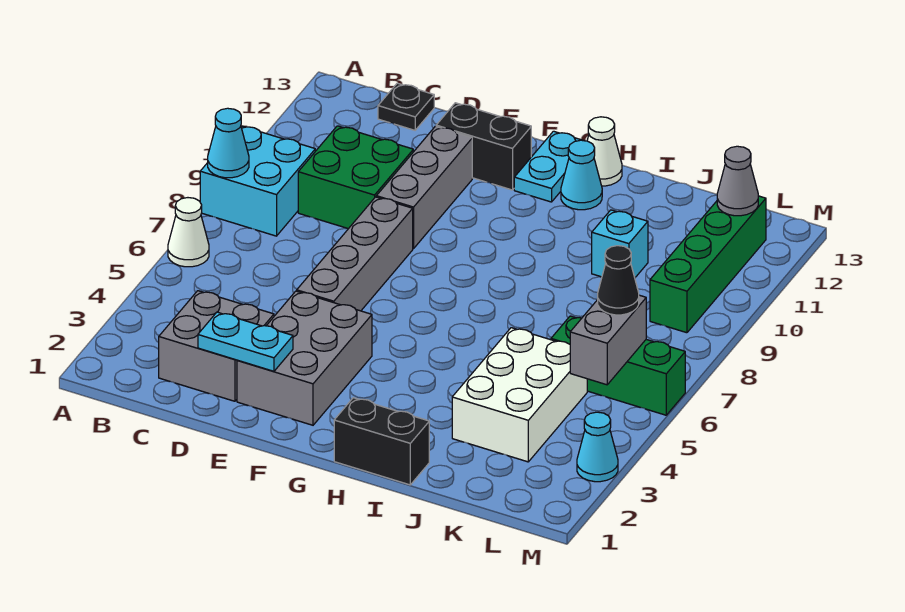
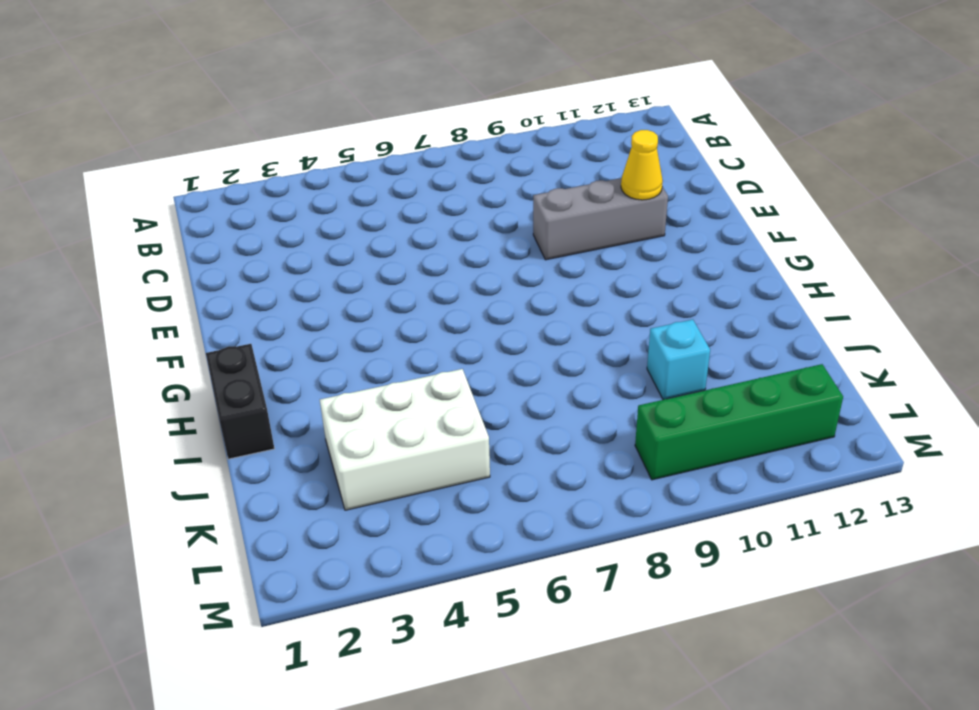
yellow cone E11 level 2 -> none
none -> white cone A6 level 1
none -> cyan brick A8:B9 level 1
none -> grey brick C2:D3 level 1

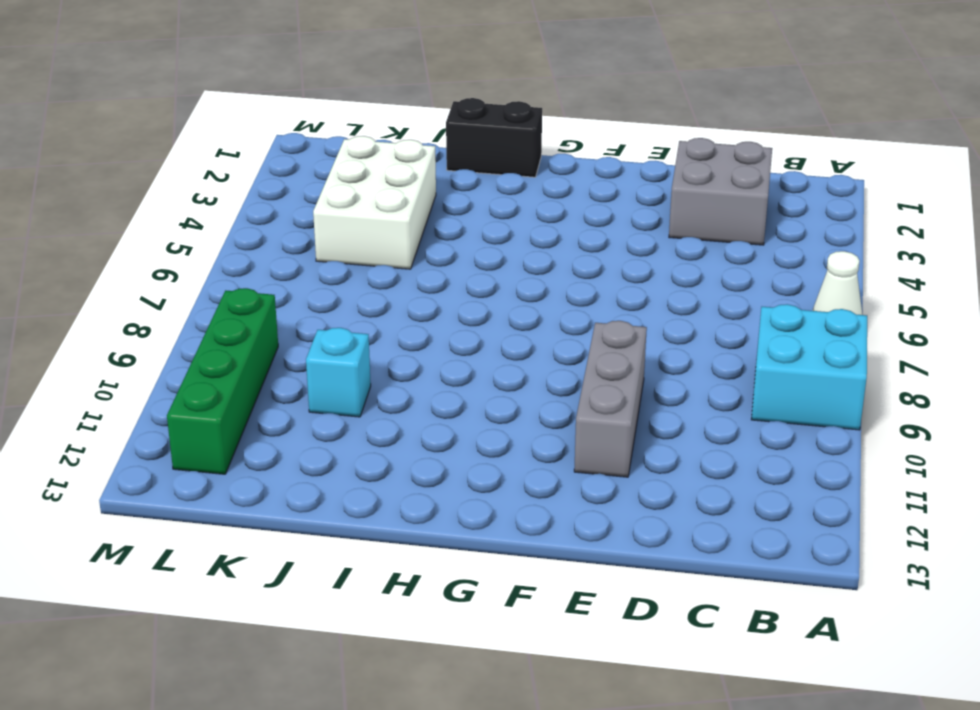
none -> green brick C9:D10 level 1
none -> black plate C13 level 1
none -> grey brick E2:F4 level 1

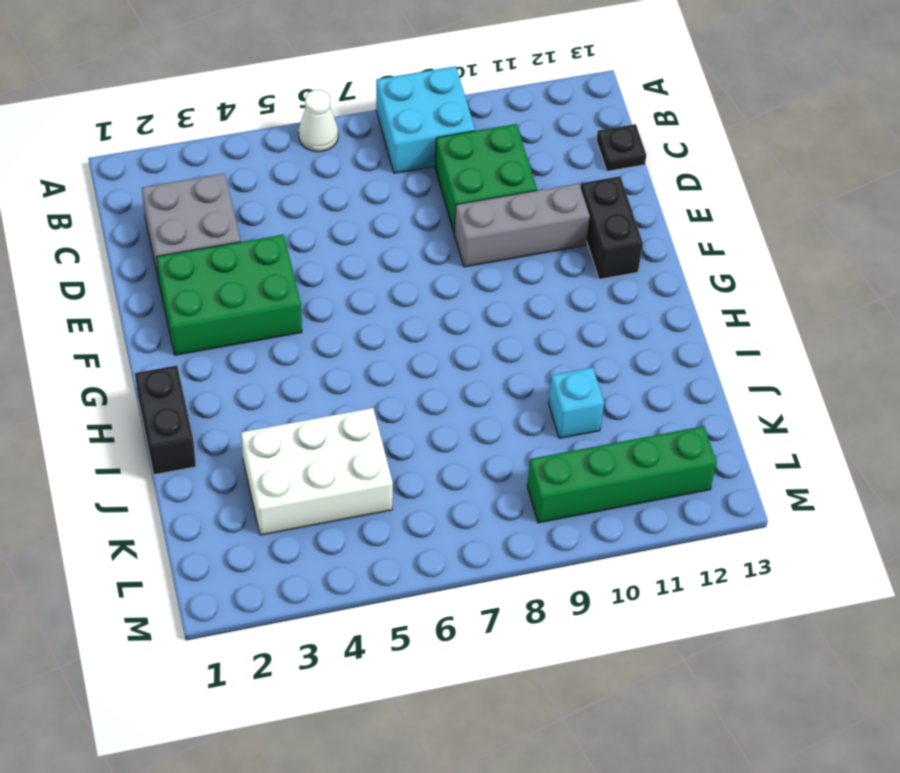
green brick E2:F4 level 1 -> grey brick E2:F4 level 1
none -> grey brick E5:E8 level 1
none -> cyan plate G12:G13 level 1
none -> cyan cone H12 level 1

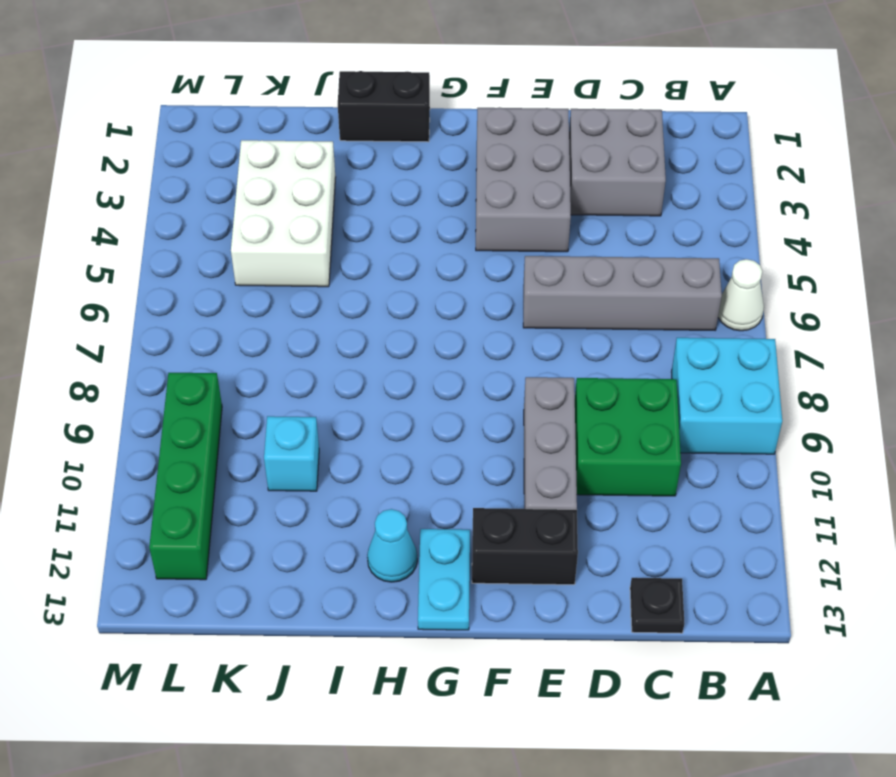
grey brick B6:E6 level 1 -> grey brick E5:E8 level 1
none -> white cone H13 level 1
none -> green brick K6:M6 level 1
none -> cyan cone M3 level 1

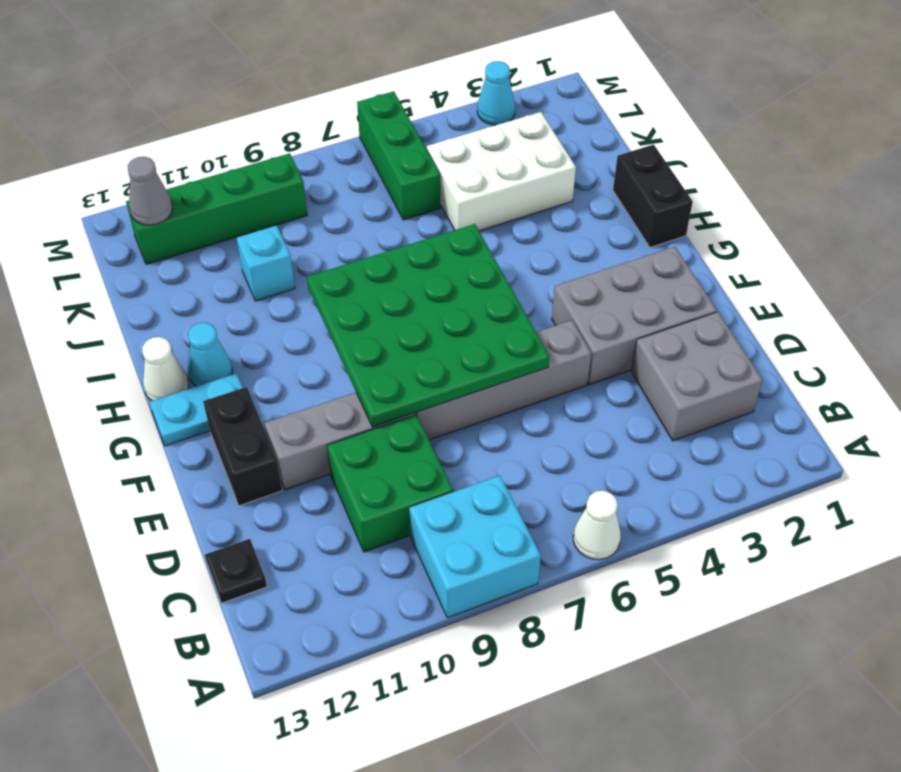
green plate E6:H9 level 2 -> none
none -> cyan cone A8 level 2
none -> cyan plate D2:E2 level 2
none -> grey brick L5:L6 level 2

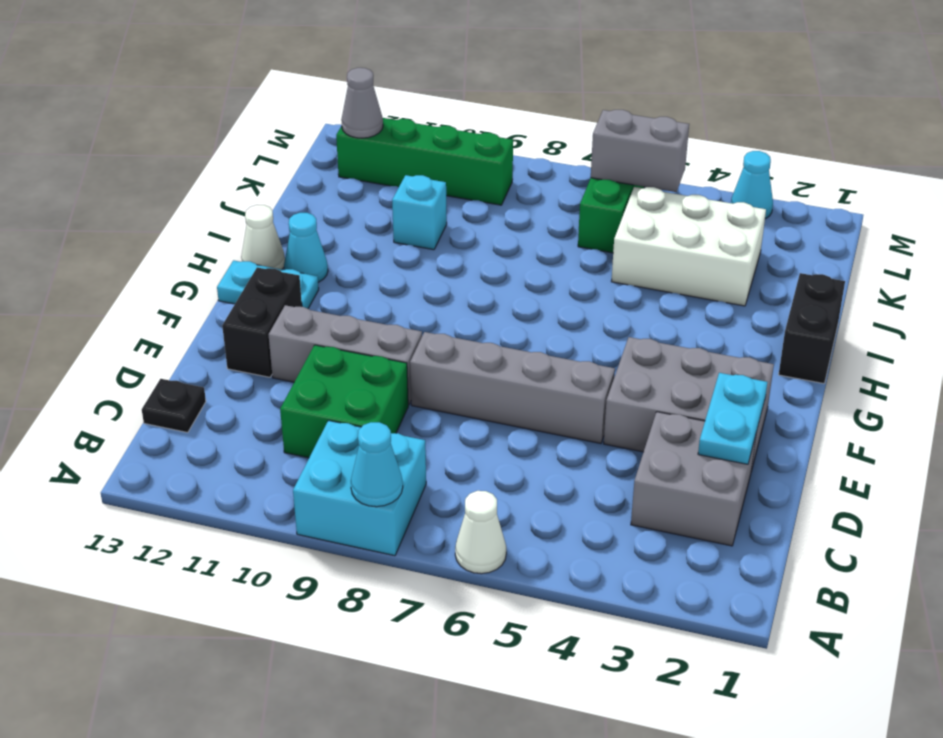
none -> black cone L6 level 3

